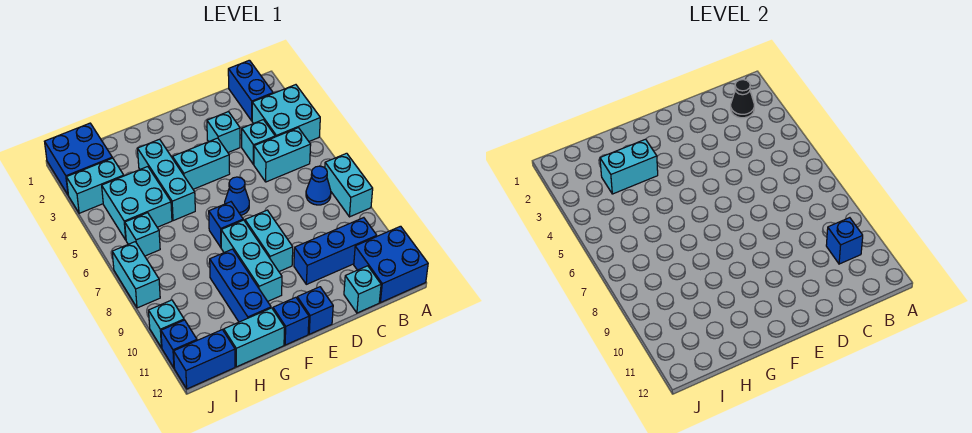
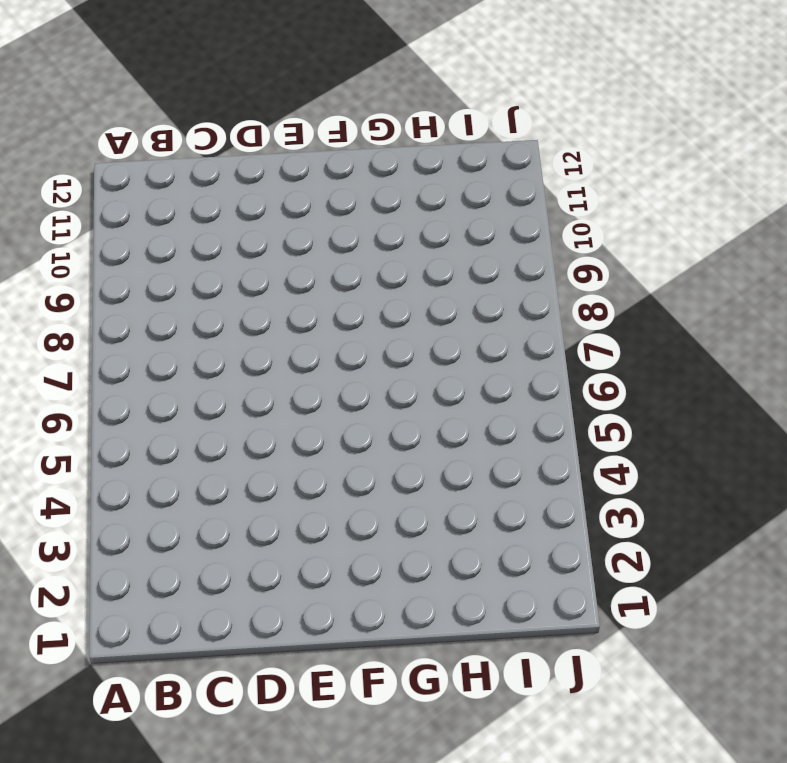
none -> cyan brick A3:B4 level 1
none -> cyan brick A7:A8 level 1
none -> blue brick A11:B12 level 1
none -> blue brick B1:B2 level 1

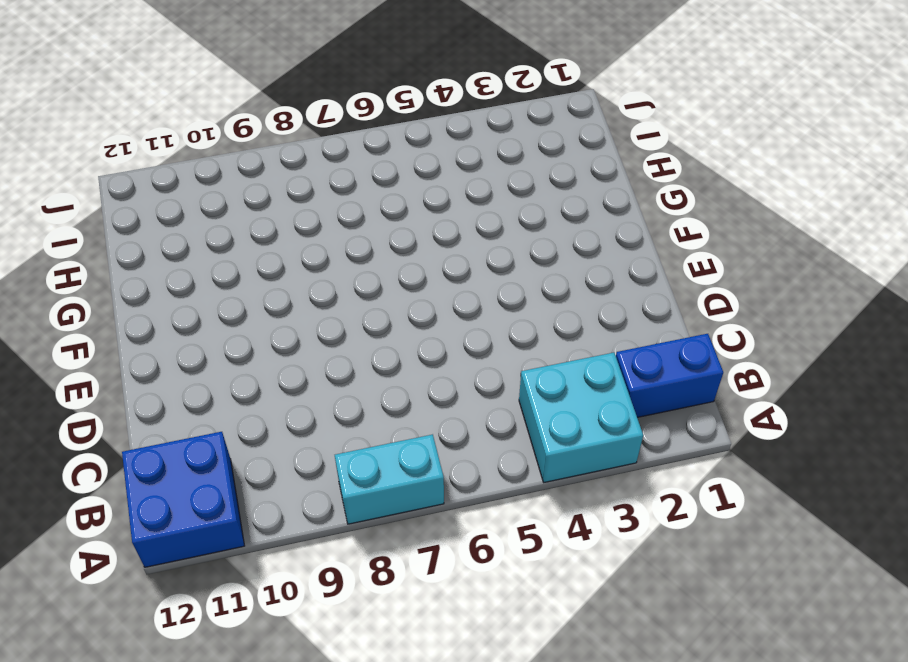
none -> cyan brick B5:C5 level 1
none -> blue cone B7 level 1
none -> blue brick B10:D10 level 1
none -> cyan brick C4 level 1

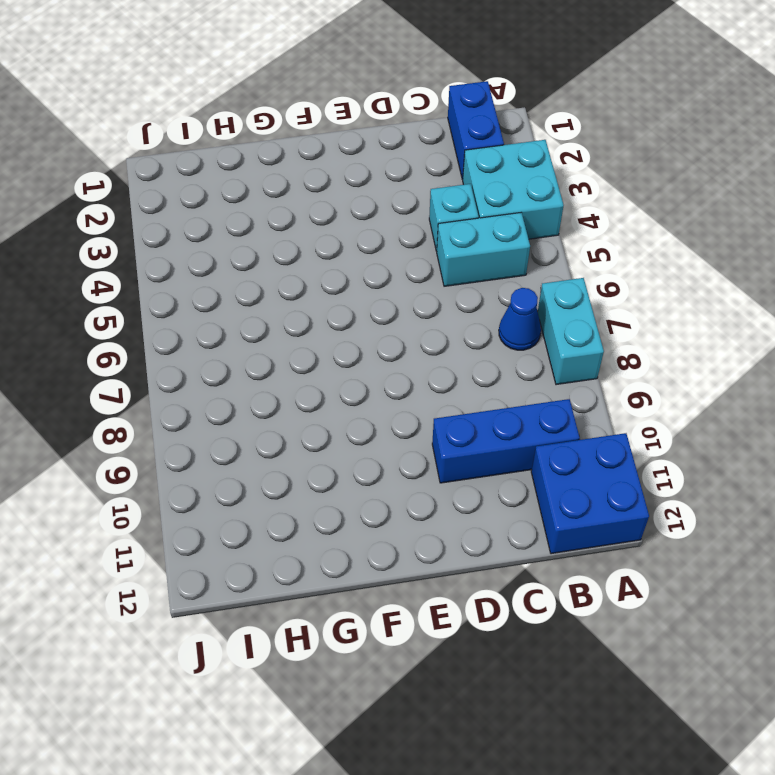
none -> cyan brick C12 level 1
none -> cyan brick D3 level 1
none -> cyan brick E4:F4 level 1
none -> blue cone E6 level 1

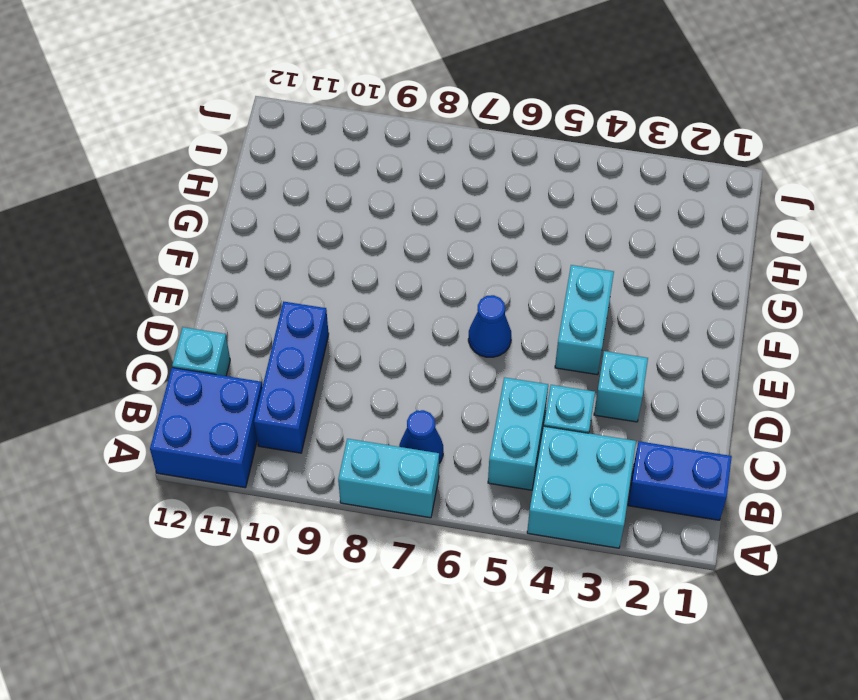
none -> cyan brick E8:E9 level 1
none -> blue brick E12 level 1
none -> blue brick F7 level 1
none -> cyan brick F8:F10 level 1

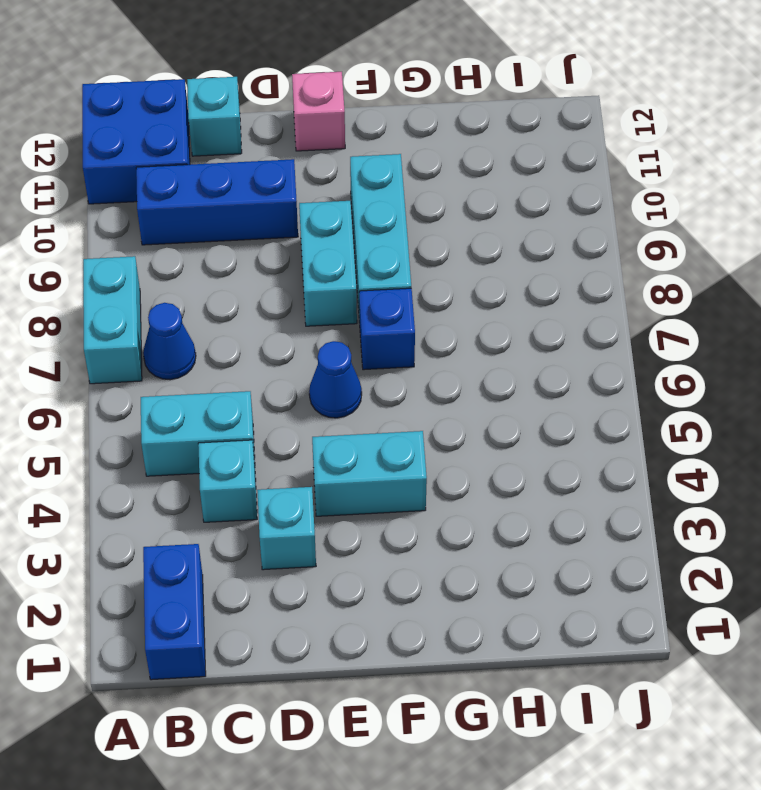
pink brick E12 level 1 -> blue brick E12 level 1
none -> cyan brick A3:B4 level 1
none -> blue brick F12 level 1
none -> cyan brick G3:G5 level 1
none -> blue brick G9:G11 level 1

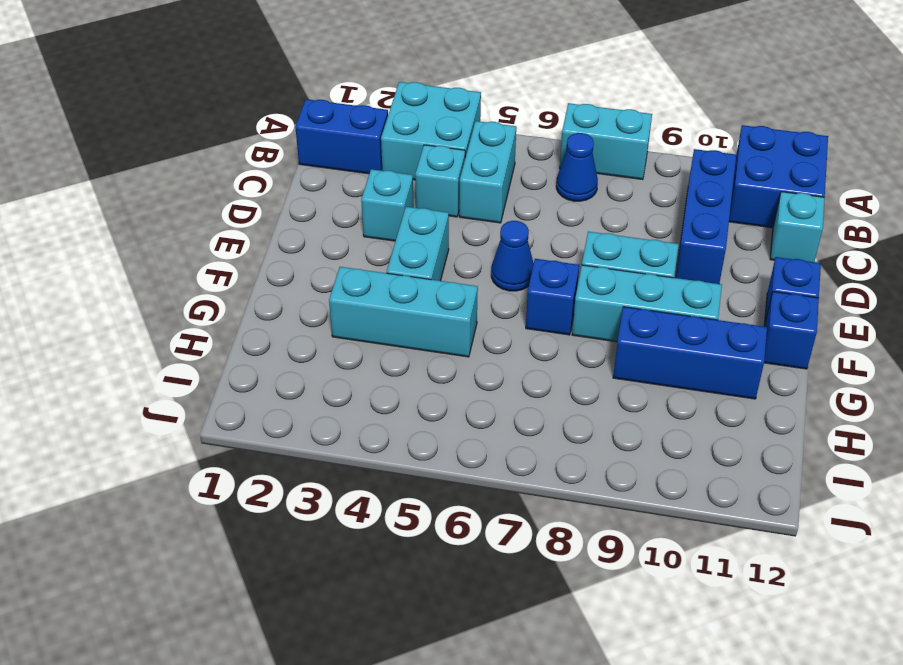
none -> cyan brick G12:H12 level 1
none -> cyan brick H4:I5 level 1
none -> blue brick I1:J2 level 1
none -> cyan brick I3:J3 level 1

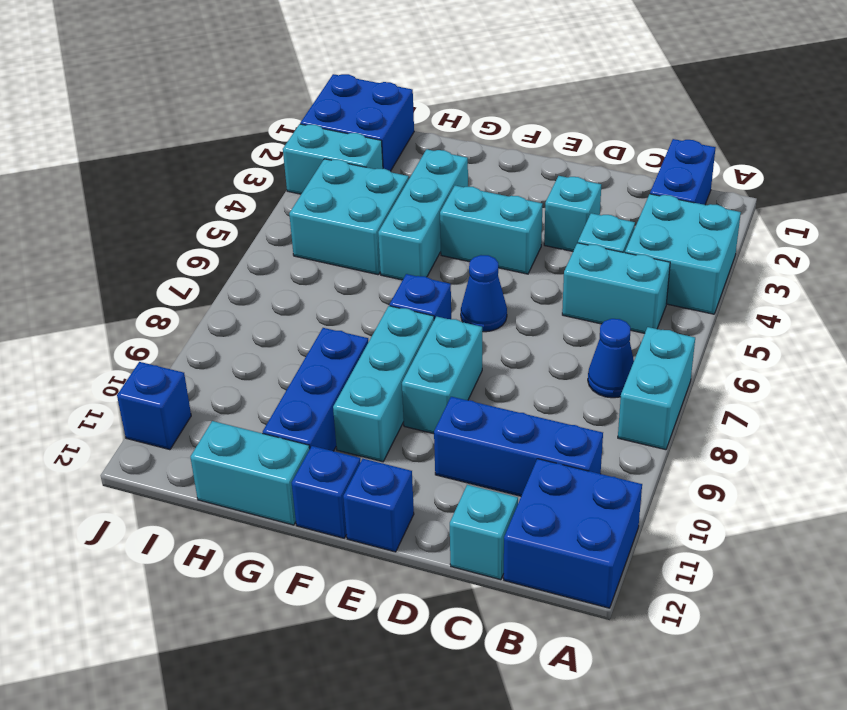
none -> cyan brick I6 level 1
none -> blue brick I12:J12 level 1
none -> cyan brick J7:J8 level 1
none -> cyan brick J10 level 1

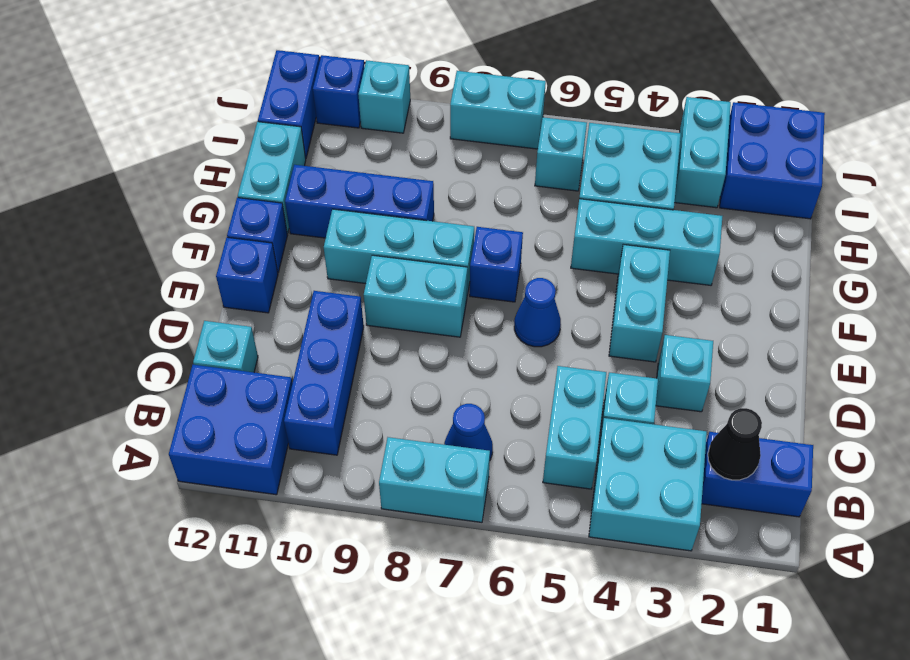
none -> blue brick B10 level 2
none -> cyan brick G3:H3 level 2

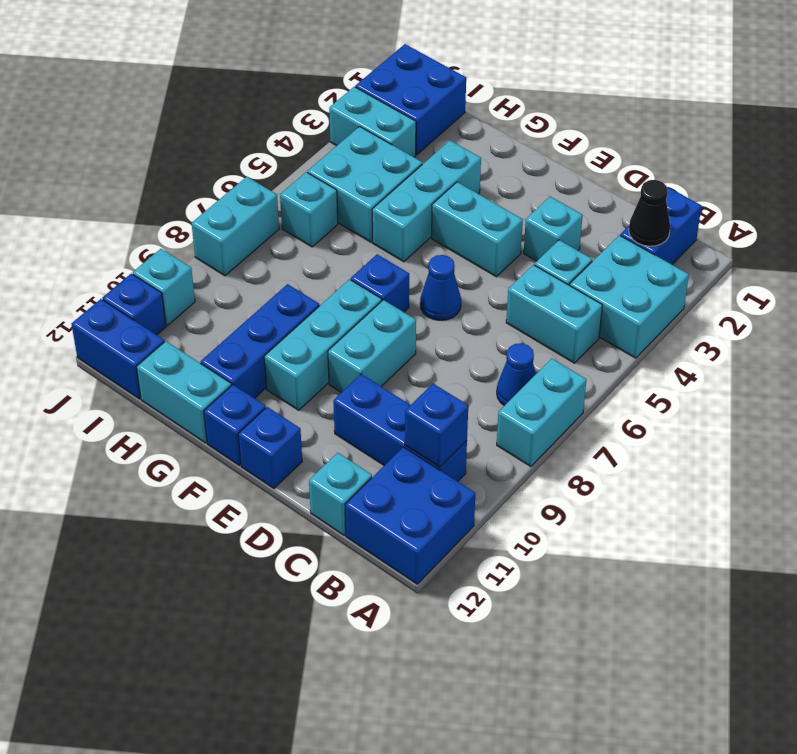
none -> cyan brick G3:H3 level 2

